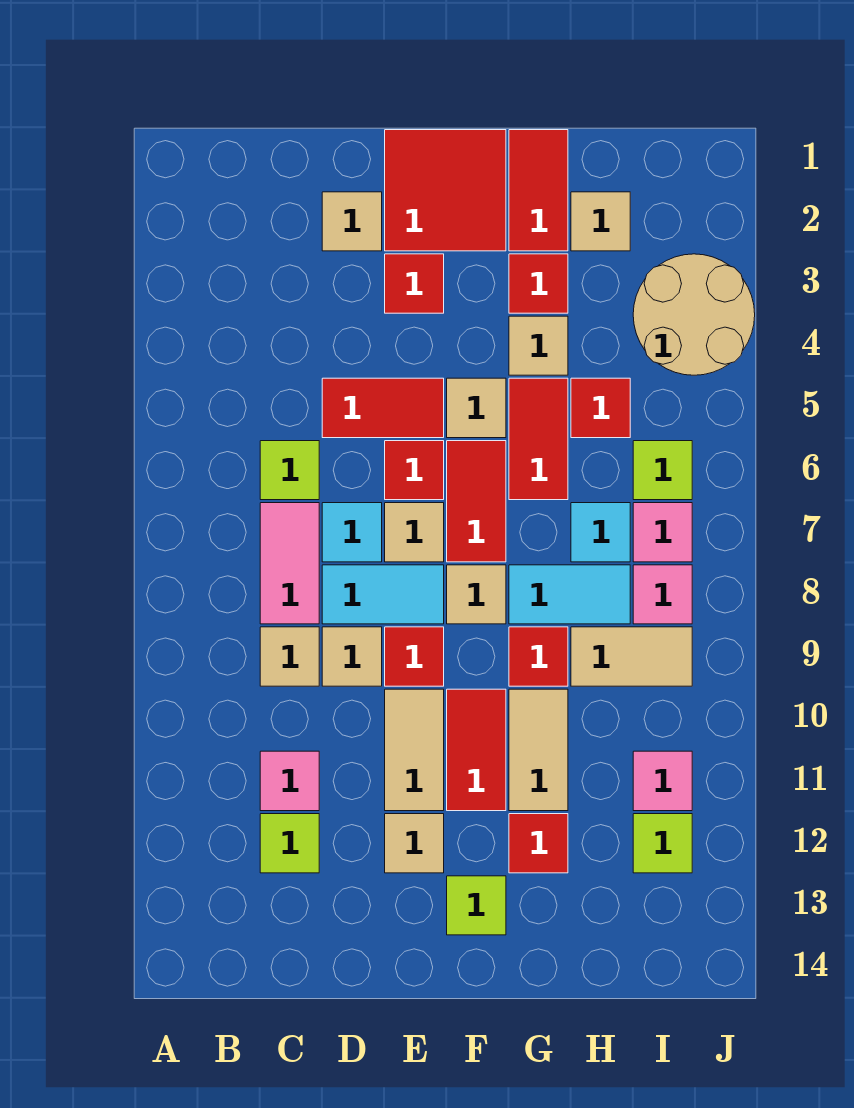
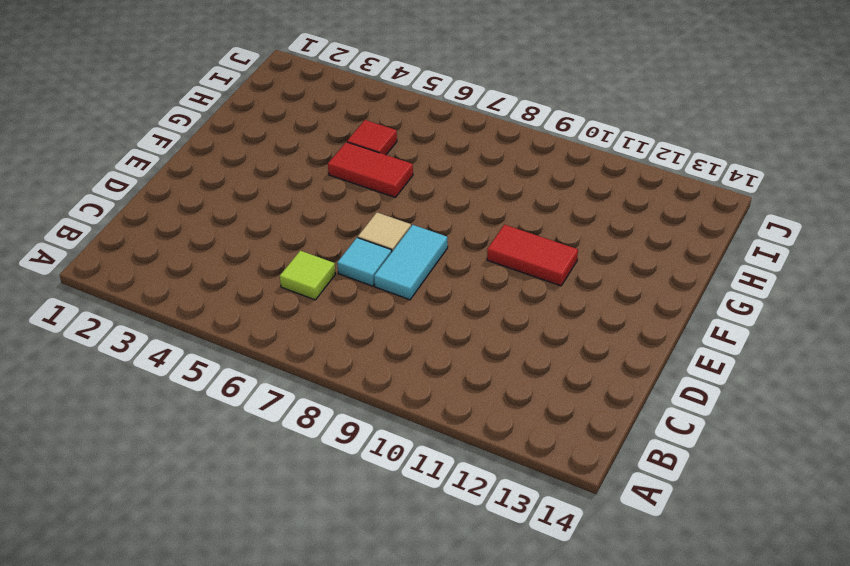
none -> pink tile C7:C8 level 1
none -> tan tile C9 level 1
none -> pink tile C11 level 1
none -> lime tile C12 level 1

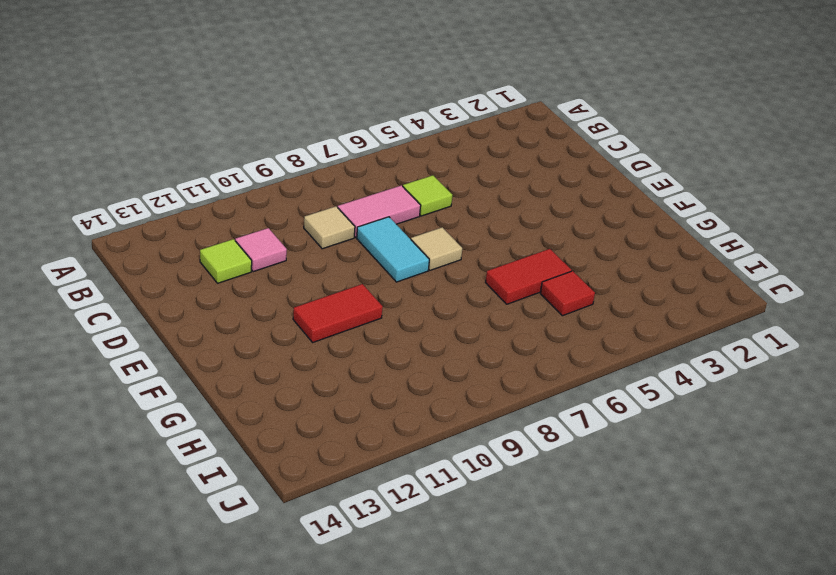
none -> tan tile D2 level 1
none -> red tile D5:E5 level 1
none -> cyan tile D7 level 1
none -> tan tile D9 level 1

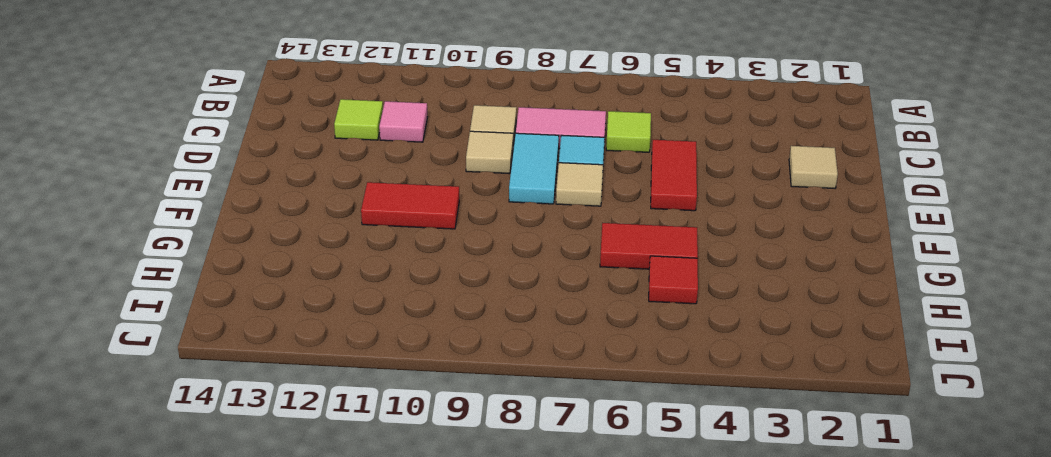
none -> red tile E1:F2 level 1
none -> red tile E3 level 1
none -> red tile E6 level 1
none -> red tile E9 level 1

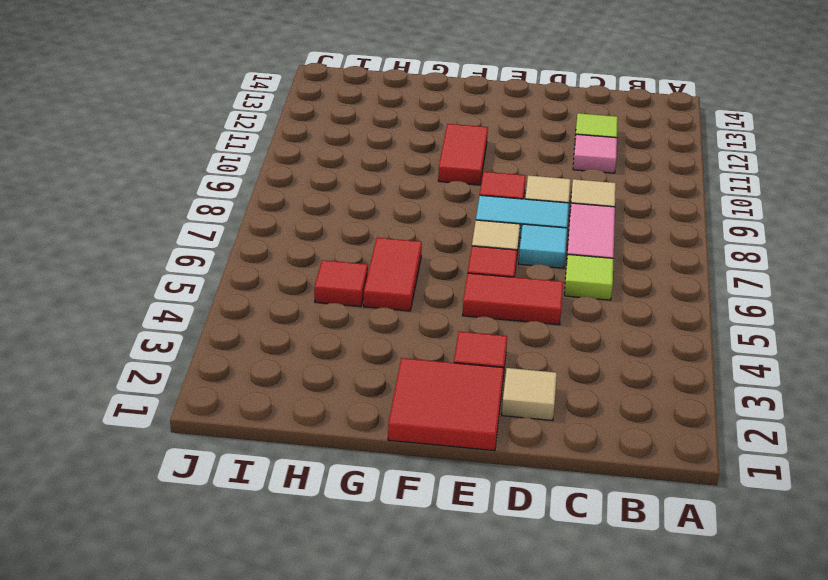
none -> tan tile E10:E11 level 1
none -> tan tile E12 level 1
none -> tan tile F5 level 1
none -> red tile F6:F7 level 1

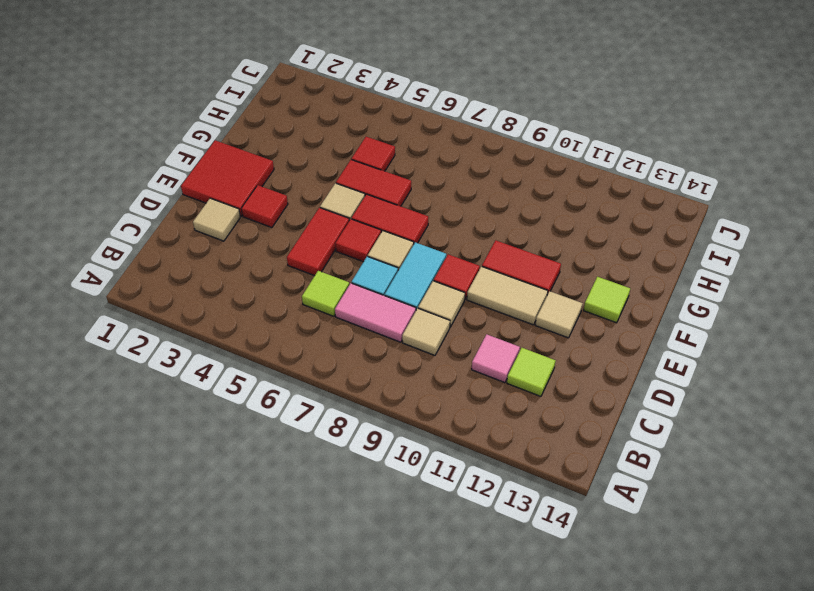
none -> tan tile F8 level 1
none -> red tile G1:G2 level 1
none -> red tile G3 level 1
none -> tan tile G4 level 1

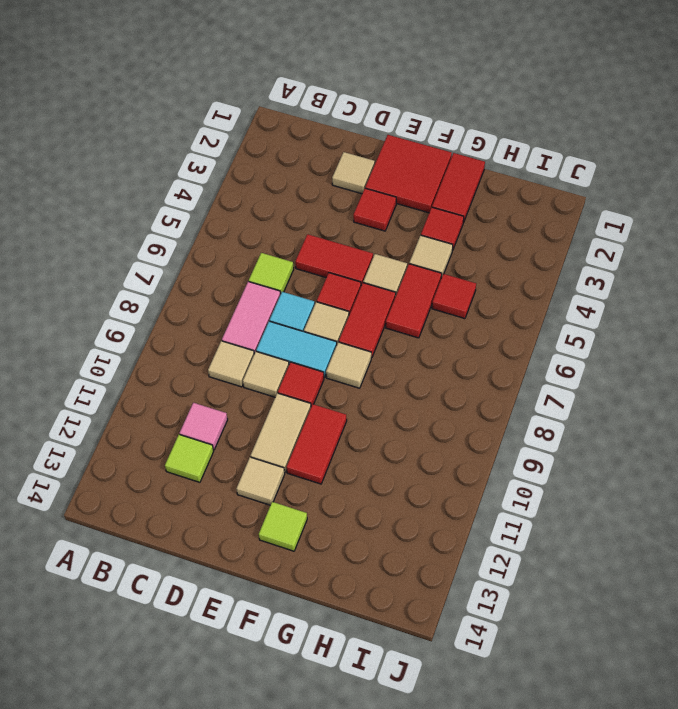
none -> cyan tile G8:H8 level 1
none -> red tile G9 level 1
none -> tan tile G10:G11 level 1
none -> red tile G12 level 1

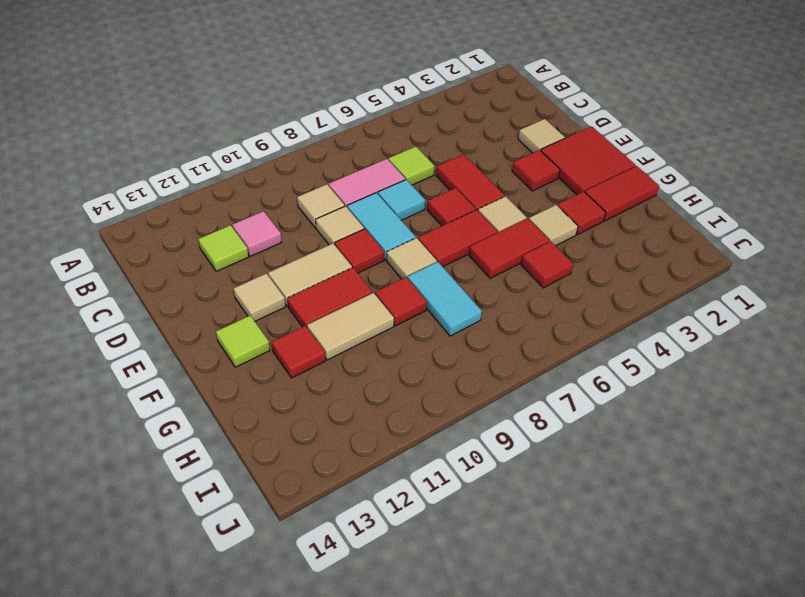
none -> tan tile E7 level 1
none -> tan tile H2 level 1
none -> cyan tile H7 level 1
none -> tan tile H9:I9 level 1

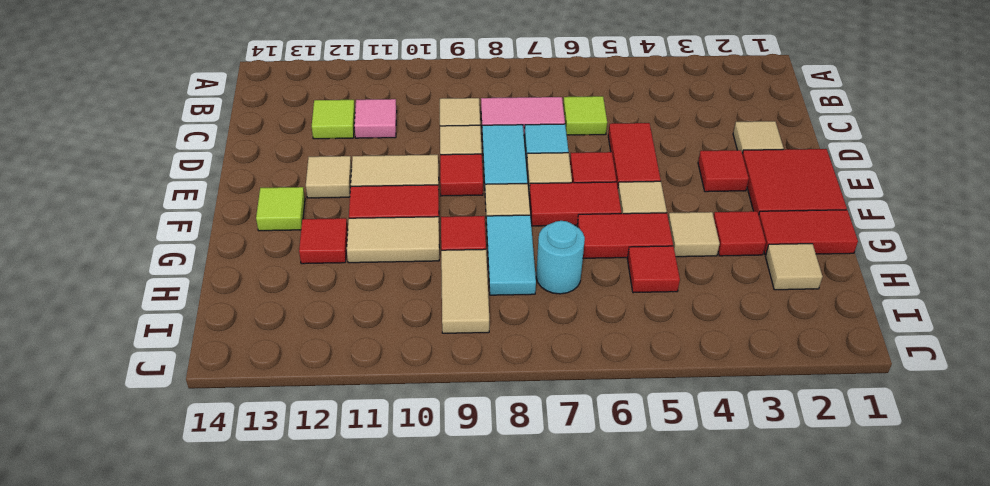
cyan round brick H7 level 1 -> cyan tile H7 level 1
none -> tan round brick I3:J4 level 1
none -> lime tile I6 level 1
none -> pink tile I7 level 1
none -> pink tile I8 level 1

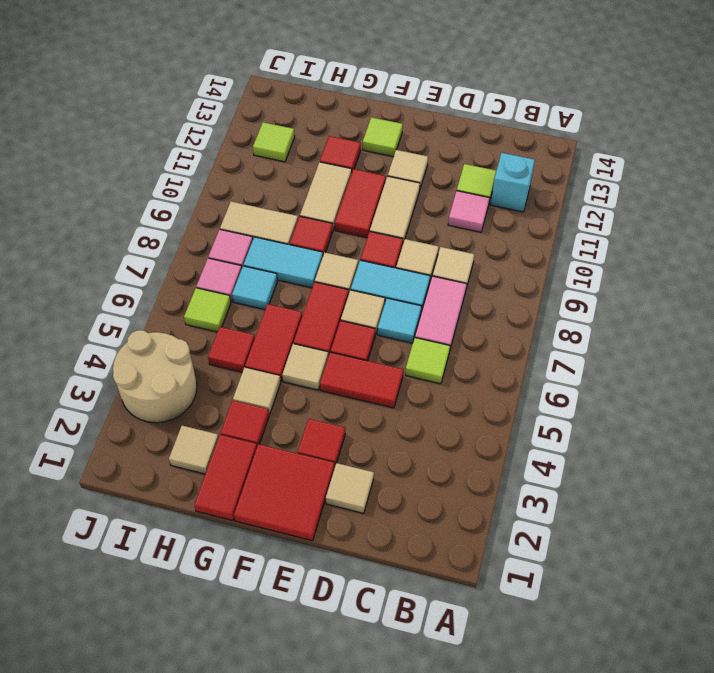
cyan brick B12 level 1 -> none
none -> pink tile I11 level 1

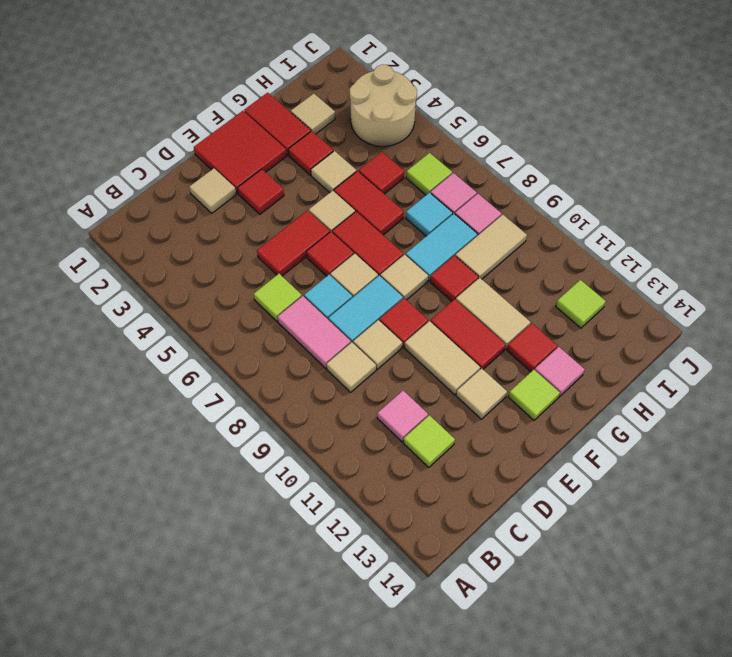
pink tile G13 level 1 -> pink tile I11 level 1

